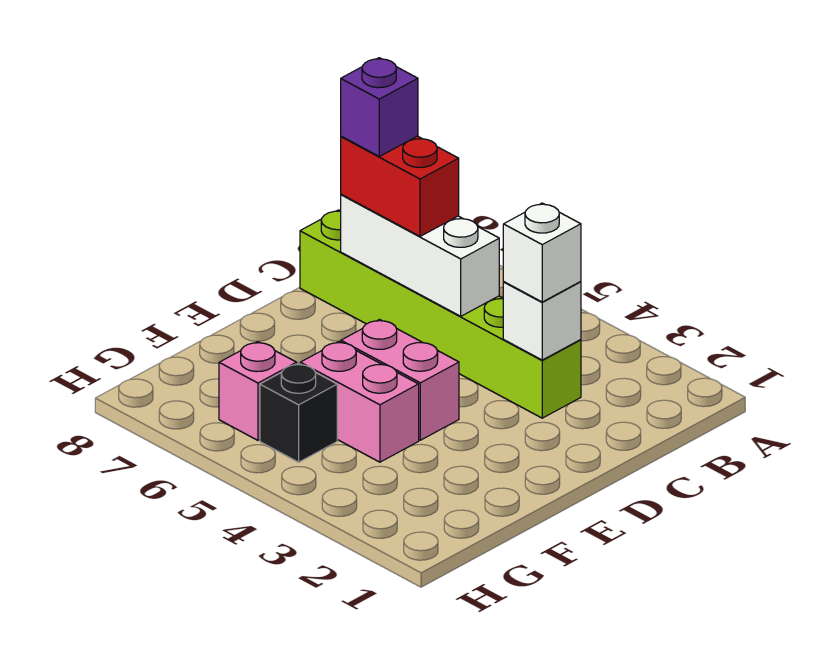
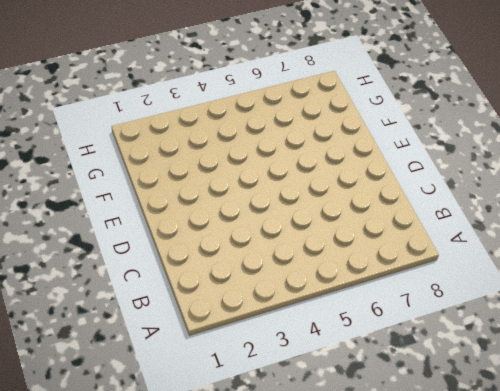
none -> lime brick C3:C8 level 1
none -> pink brick E4:E5 level 1

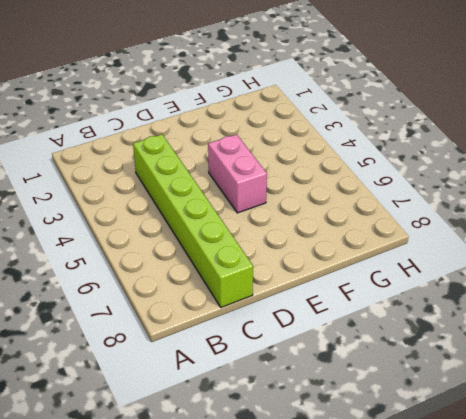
none -> pink brick F4:F5 level 1
none -> black brick G5 level 1

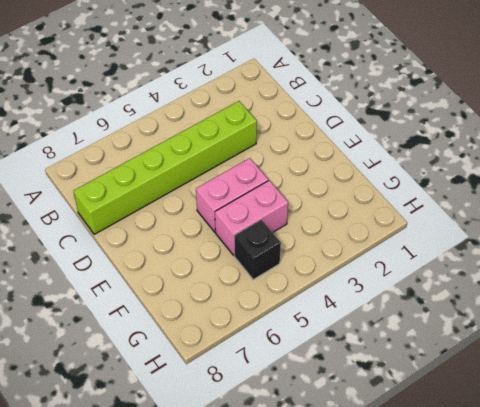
none -> pink brick G6 level 1
none -> white brick C3 level 2

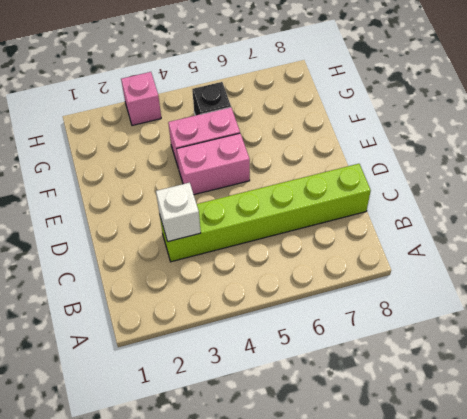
pink brick H3 level 1 -> pink brick G6 level 1
none -> white brick C5:C7 level 2
none -> white brick C3 level 3

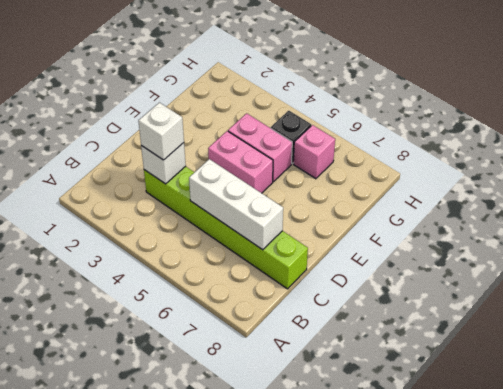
none -> red brick C6:C7 level 3
none -> purple brick C7 level 4

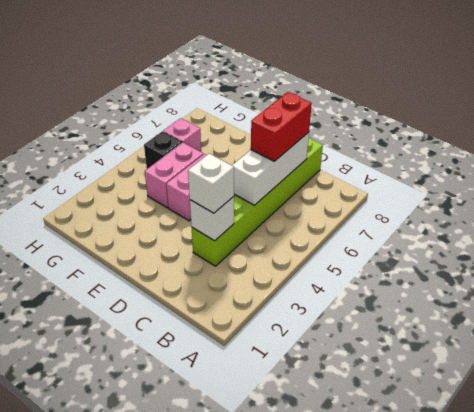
none -> purple brick C7 level 4

